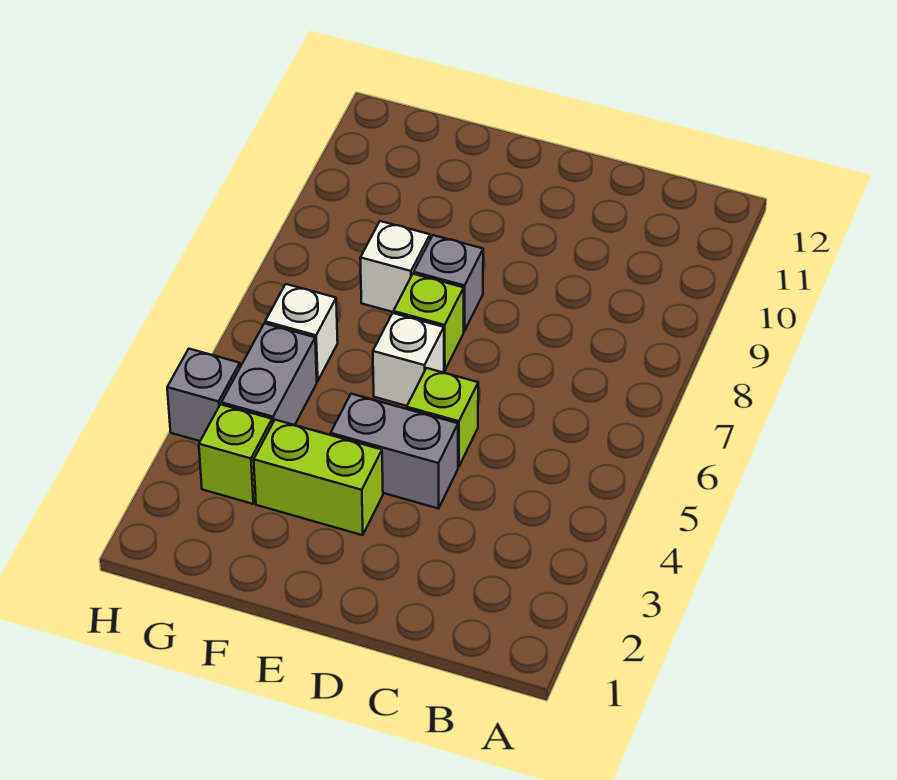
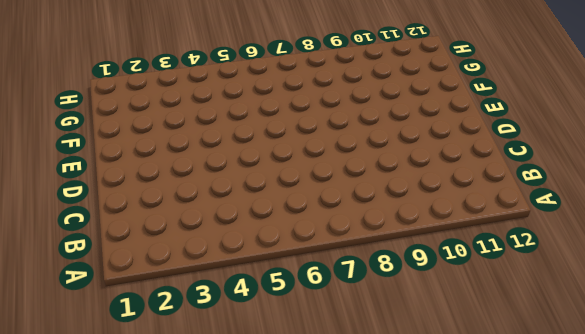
none -> grey brick D4:E4 level 1
none -> lime brick D5 level 1

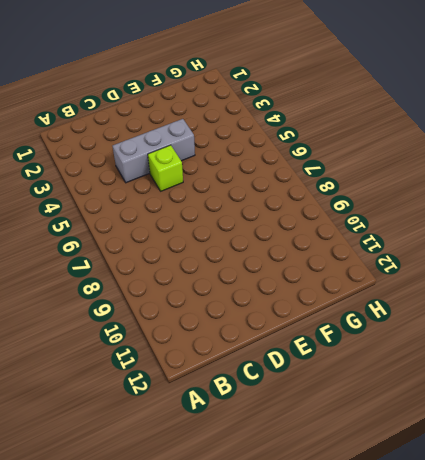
grey brick C4:E4 level 1 -> grey brick D4:E4 level 1
none -> lime brick E3:F3 level 1
none -> white brick E6 level 1

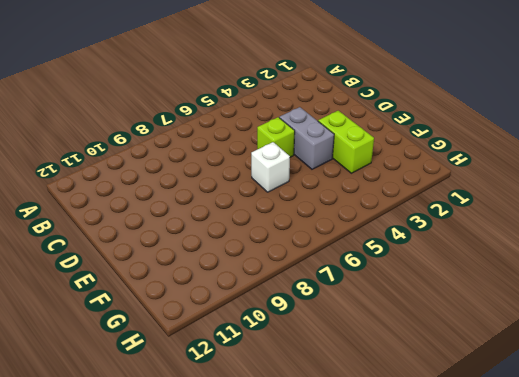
none -> lime brick E7 level 1
none -> grey brick E8 level 1

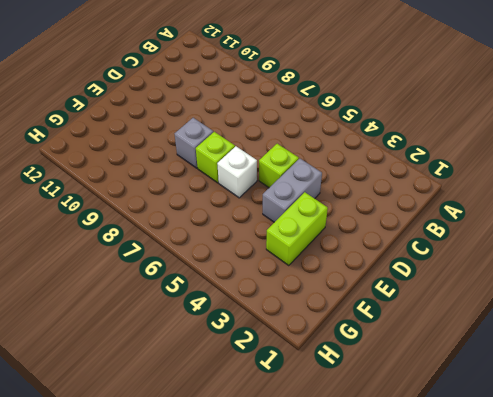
none -> white brick F8 level 1
none -> lime brick G3 level 1

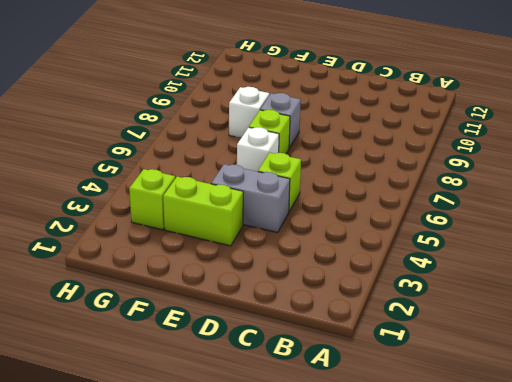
none -> grey brick G4:G5 level 1
none -> white brick G6 level 1

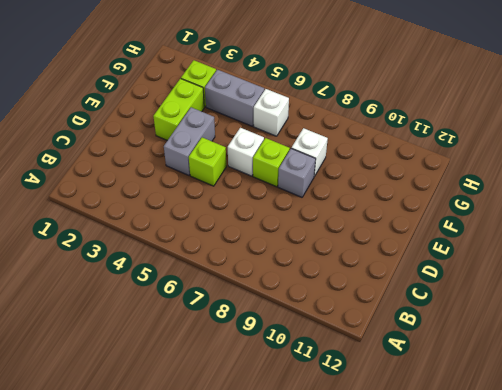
none -> grey brick H4 level 1

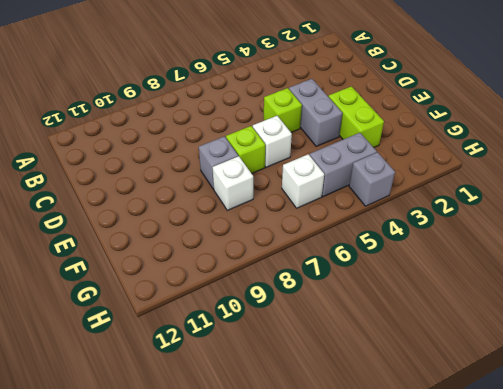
none -> lime brick G3 level 1

